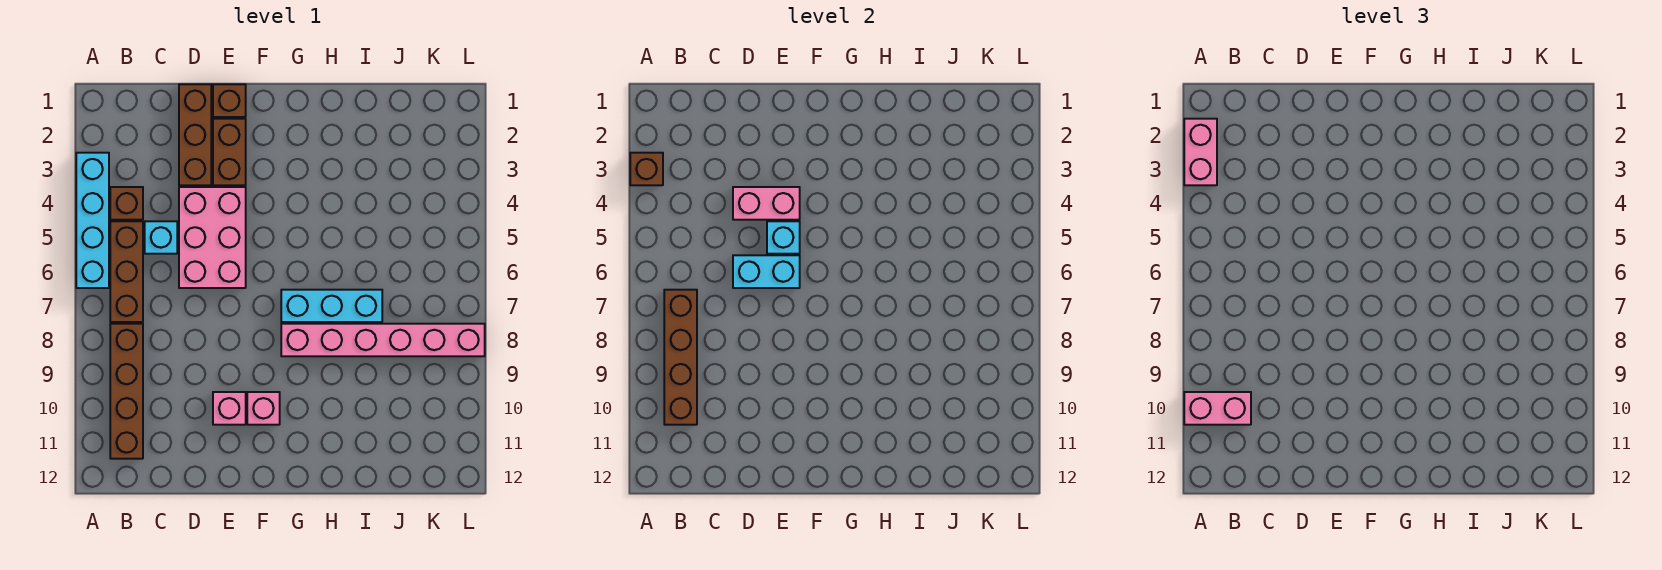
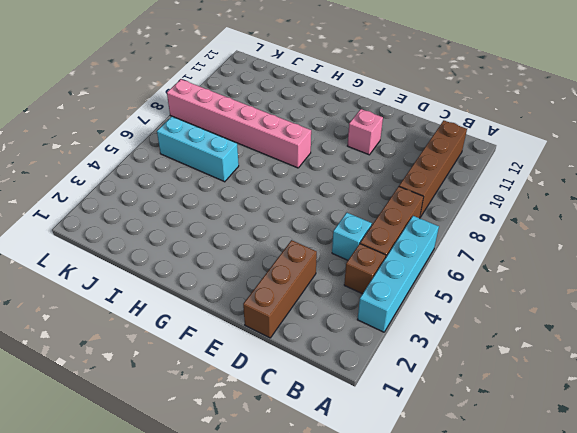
cyan brick I6:K6 level 1 -> cyan brick G7:I7 level 1
none -> pink brick D4:E6 level 1
none -> brown brick E1 level 1
none -> brown brick E2:E3 level 1

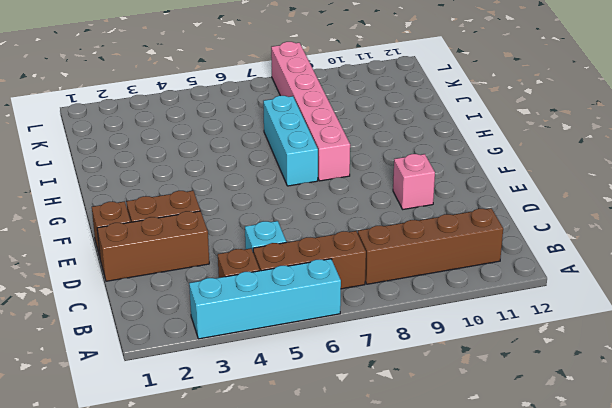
none -> pink brick D4:E6 level 1
none -> pink brick F10 level 1
none -> brown brick A3 level 2

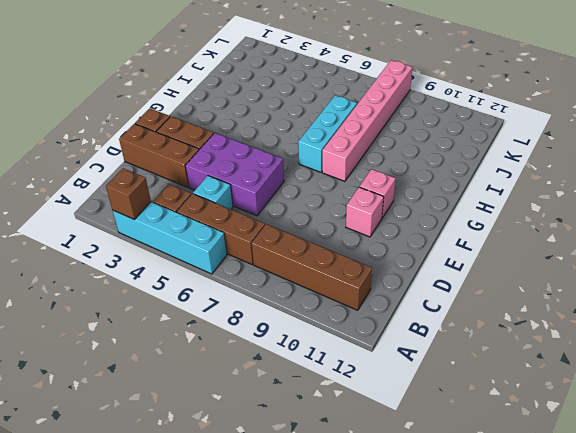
purple brick D4:E6 level 1 -> pink brick D4:E6 level 1
none -> brown brick B7:B10 level 2
none -> pink brick D4:E4 level 2
none -> cyan brick D6:E6 level 2

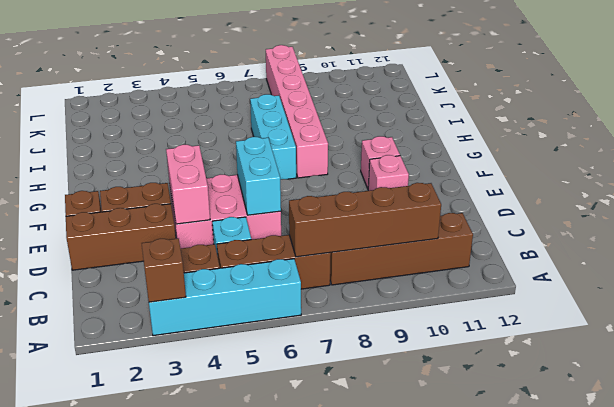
none -> cyan brick E5 level 2
none -> pink brick A2:A3 level 3
none -> pink brick A10:B10 level 3

